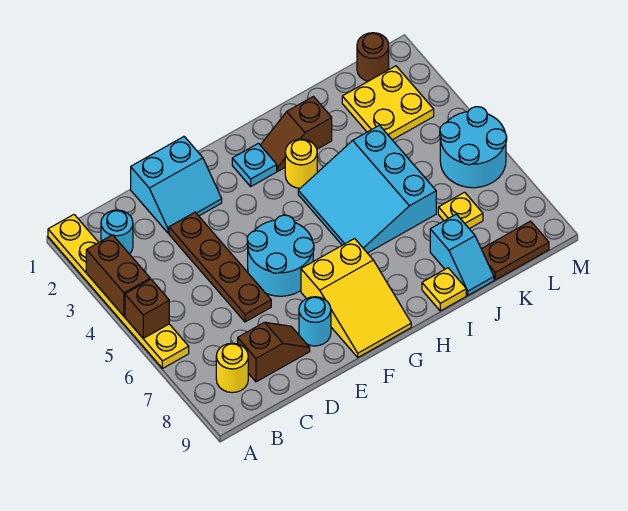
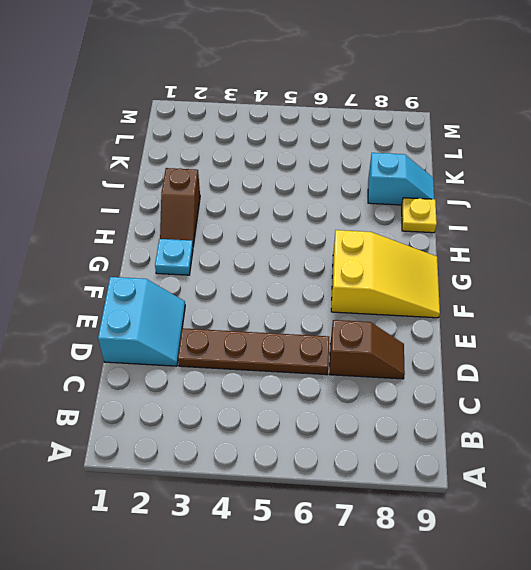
brown slope D7:D8 level 1 top 7 -> brown slope C8:D8 level 1 top C
none -> yellow plate A1:A6 level 1
none -> cyan round brick B2 level 1
none -> yellow round brick B8 level 1

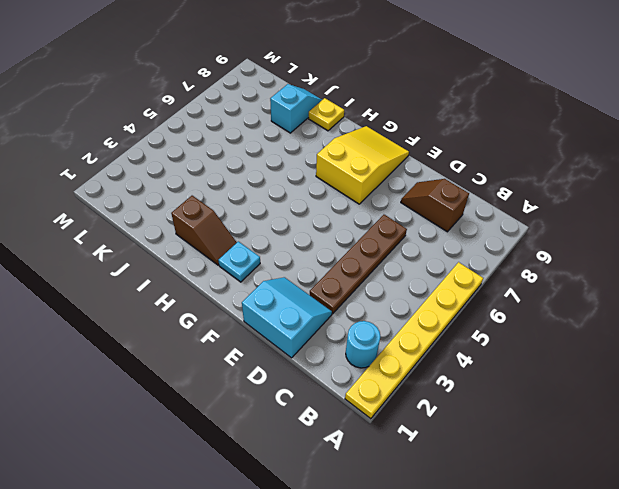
none -> yellow round brick B8 level 1
none -> cyan round brick E5:F6 level 1
none -> cyan round brick E8 level 1

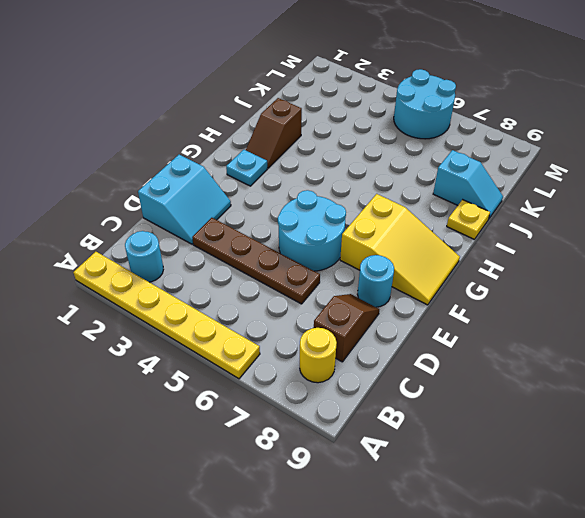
none -> yellow round brick H3 level 1
none -> cyan slope H4:J6 level 1 top J
none -> yellow plate K2:L3 level 1

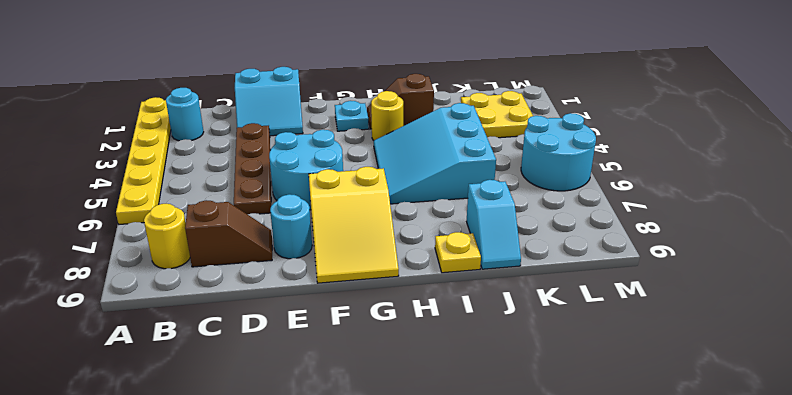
none -> yellow plate K7 level 1
none -> brown plate K9:L9 level 1
none -> brown round brick L1 level 1

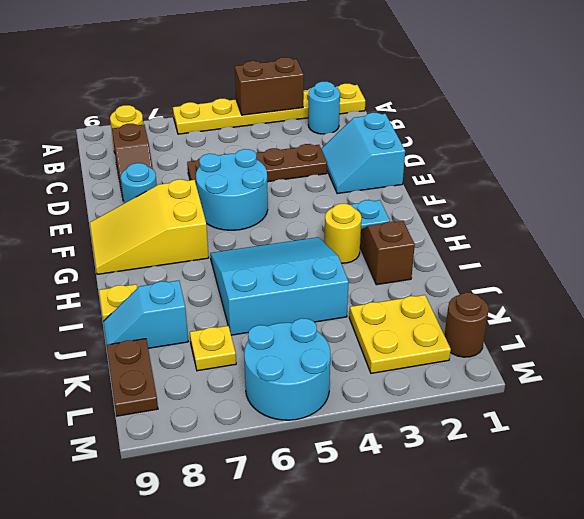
none -> brown brick A5 level 2

